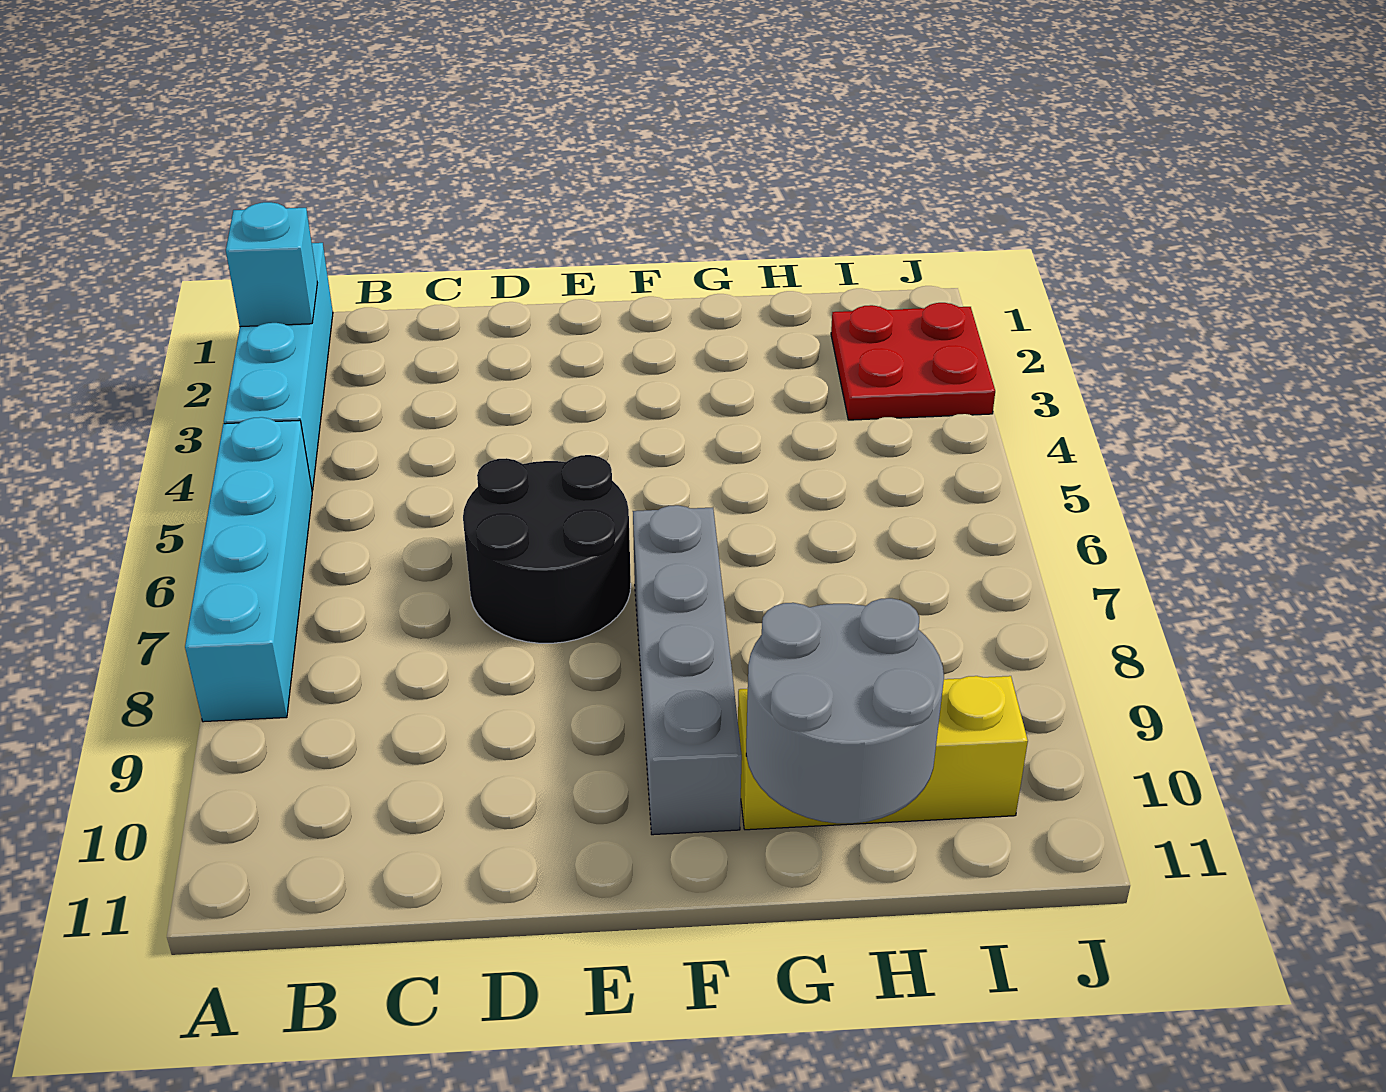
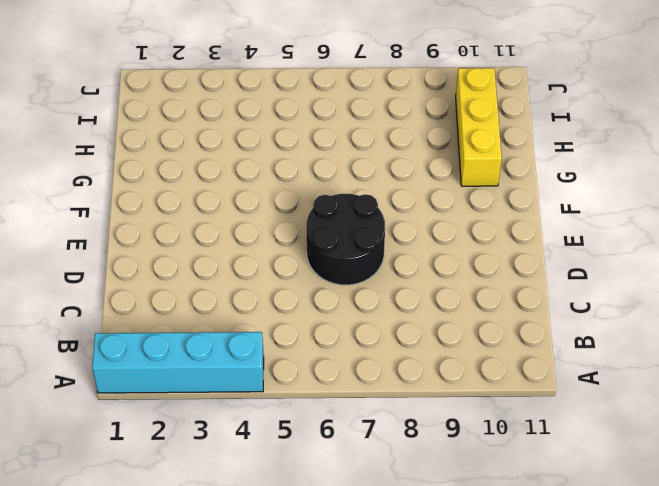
none -> cyan brick A5:A8 level 1
none -> grey brick F7:F10 level 1

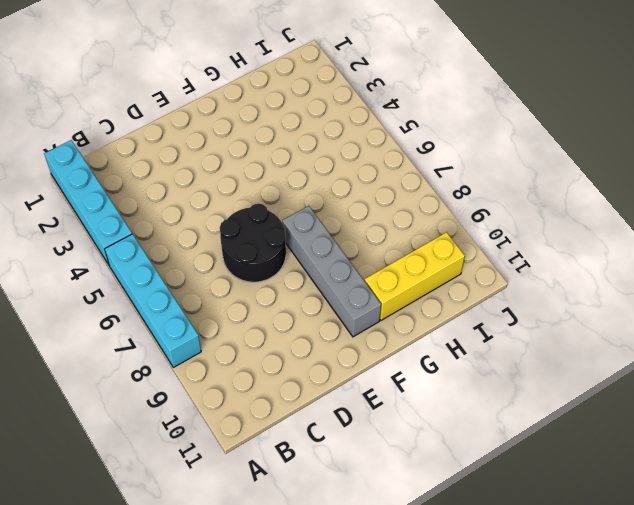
none -> red plate I2:J3 level 1
none -> cyan brick A2 level 2

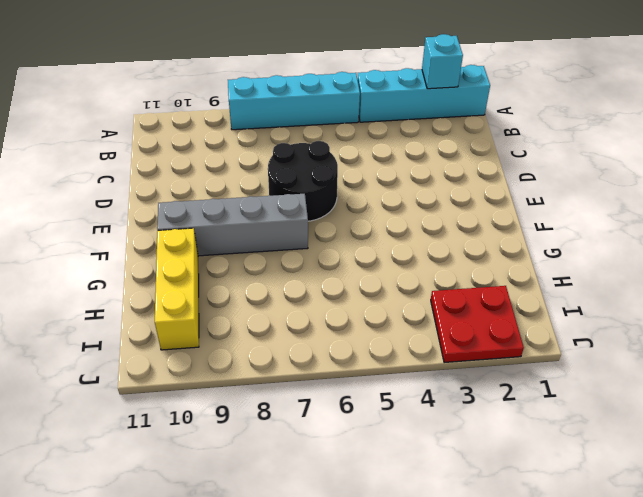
none -> grey round brick G10:H11 level 2

